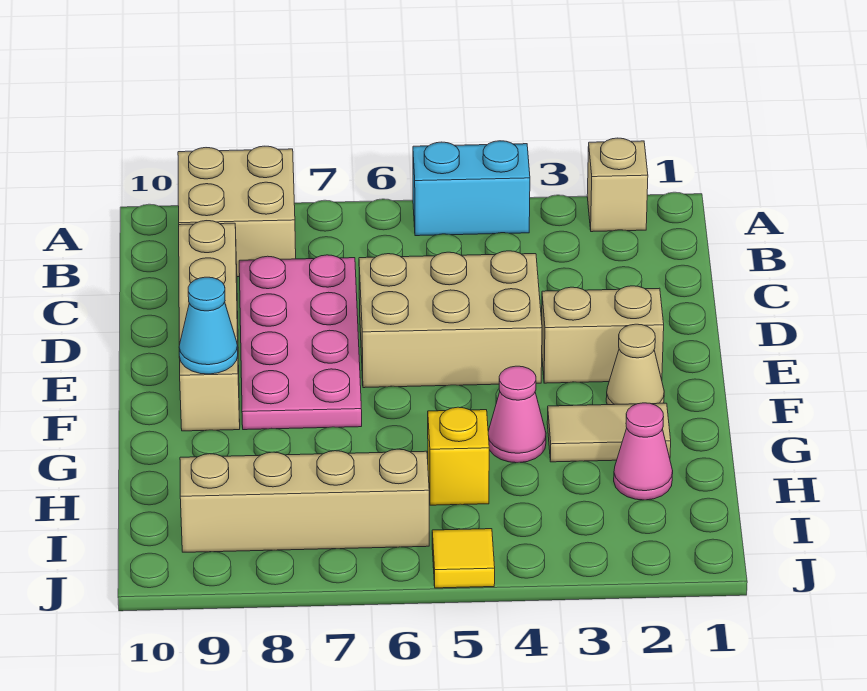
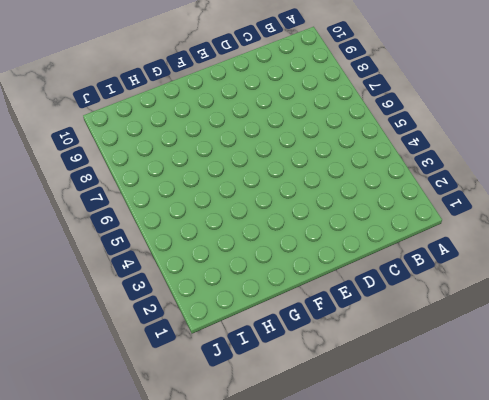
none -> tan brick A2 level 1
none -> cyan brick A4:A5 level 1
none -> tan brick A8:B9 level 1

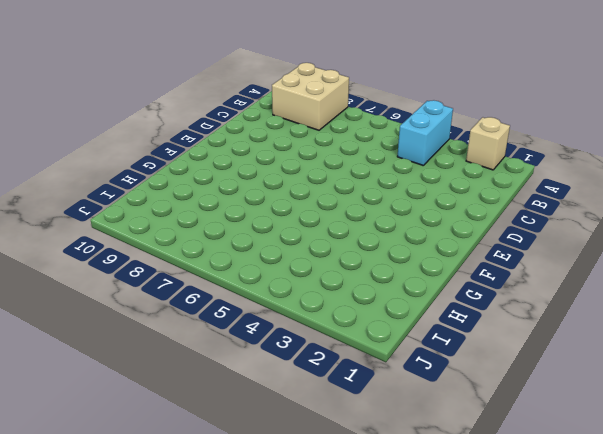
cyan brick A4:B4 level 1 -> cyan brick A4:A5 level 1
none -> pink plate C7:F8 level 1
none -> tan brick C9:F9 level 1
none -> tan brick D4:E6 level 1

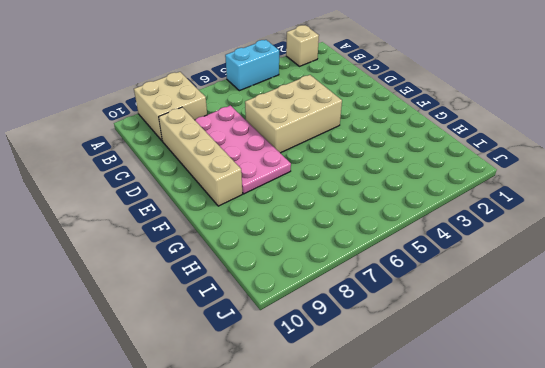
none -> tan brick E2:E3 level 1
none -> tan cone F2 level 1
none -> tan tile G2:G3 level 1

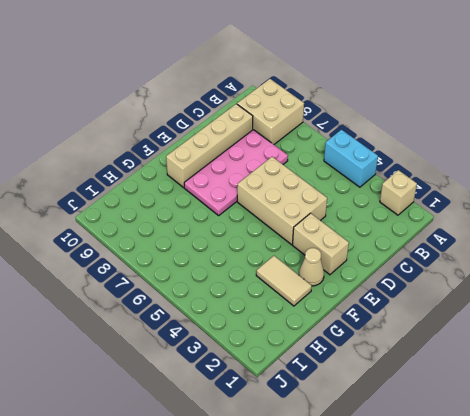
none -> pink cone G4 level 1
none -> pink cone H2 level 1
none -> yellow brick H5 level 1

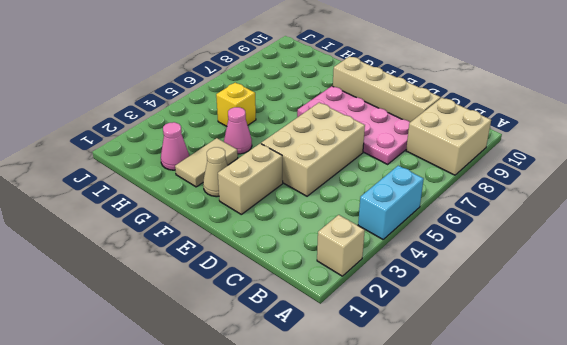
none -> tan brick I6:I9 level 1
none -> yellow tile J5 level 1
none -> cyan cone F9 level 2

